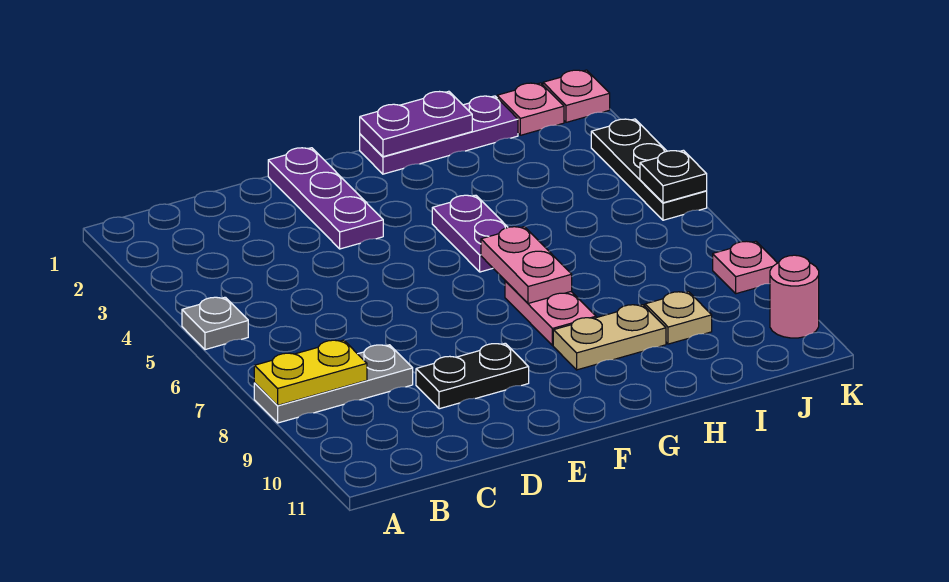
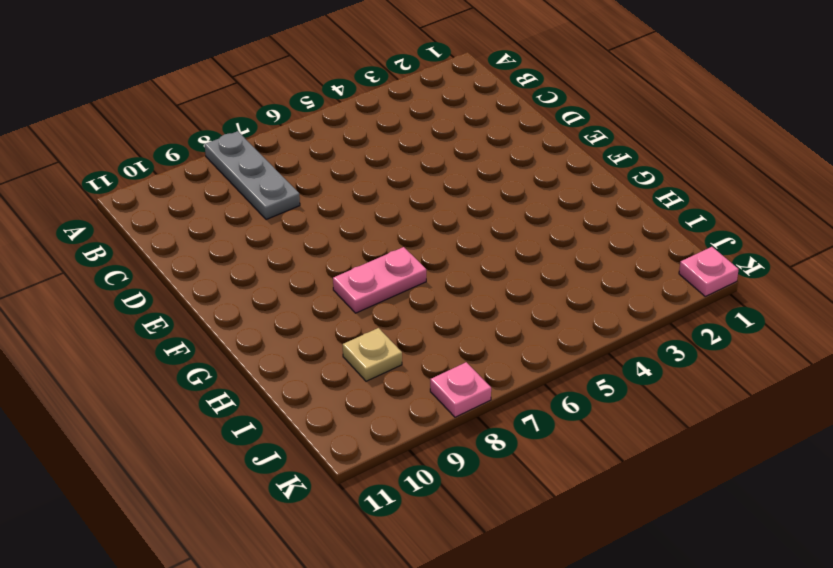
none -> grey plate A5 level 1
none -> black plate D9:E9 level 1
none -> purple plate E1:E3 level 1

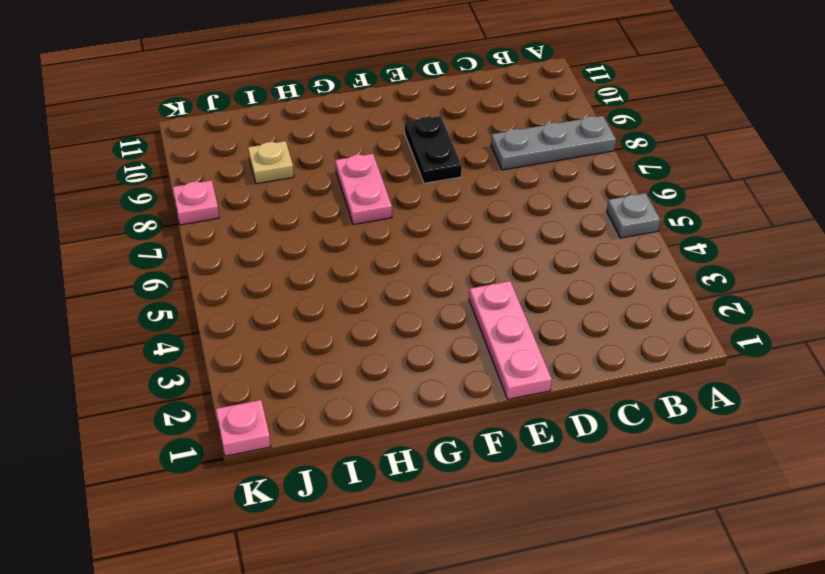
pink plate E1:E3 level 1 -> purple plate E1:E3 level 1
black plate E8:E9 level 1 -> black plate D9:E9 level 1
none -> purple plate G1:I1 level 1
none -> purple plate G4:G5 level 1
none -> tan plate G9:H9 level 1

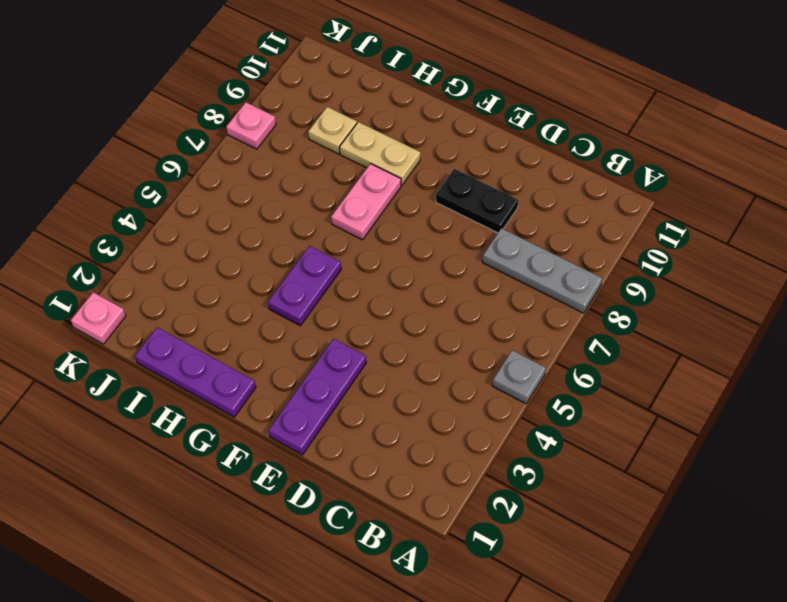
none -> pink plate J1 level 1
none -> black plate K3:K5 level 1
none -> pink round brick K10 level 1

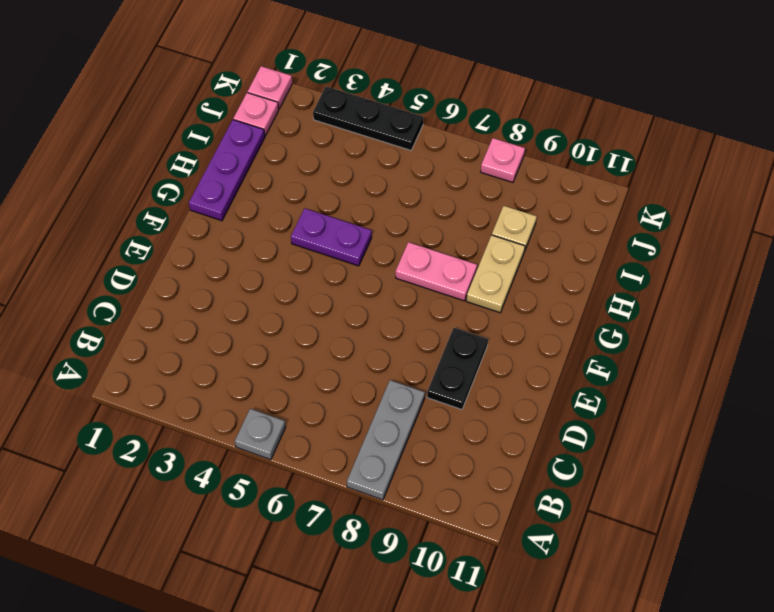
none -> purple plate E1:E3 level 1
none -> pink round brick K10 level 1
none -> yellow plate A8:B8 level 2

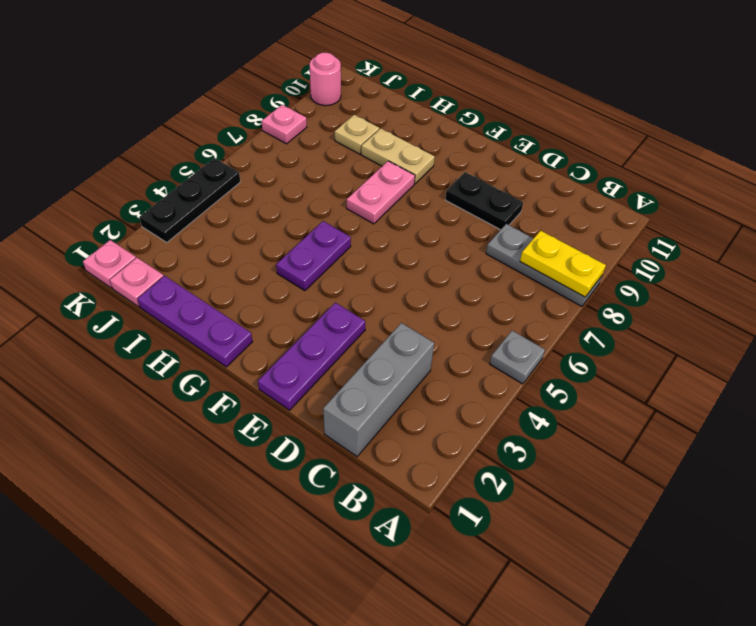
grey brick C1:C3 level 1 -> none
none -> purple plate G1:H1 level 2
none -> pink plate G6:G7 level 2
none -> black plate K5 level 2

